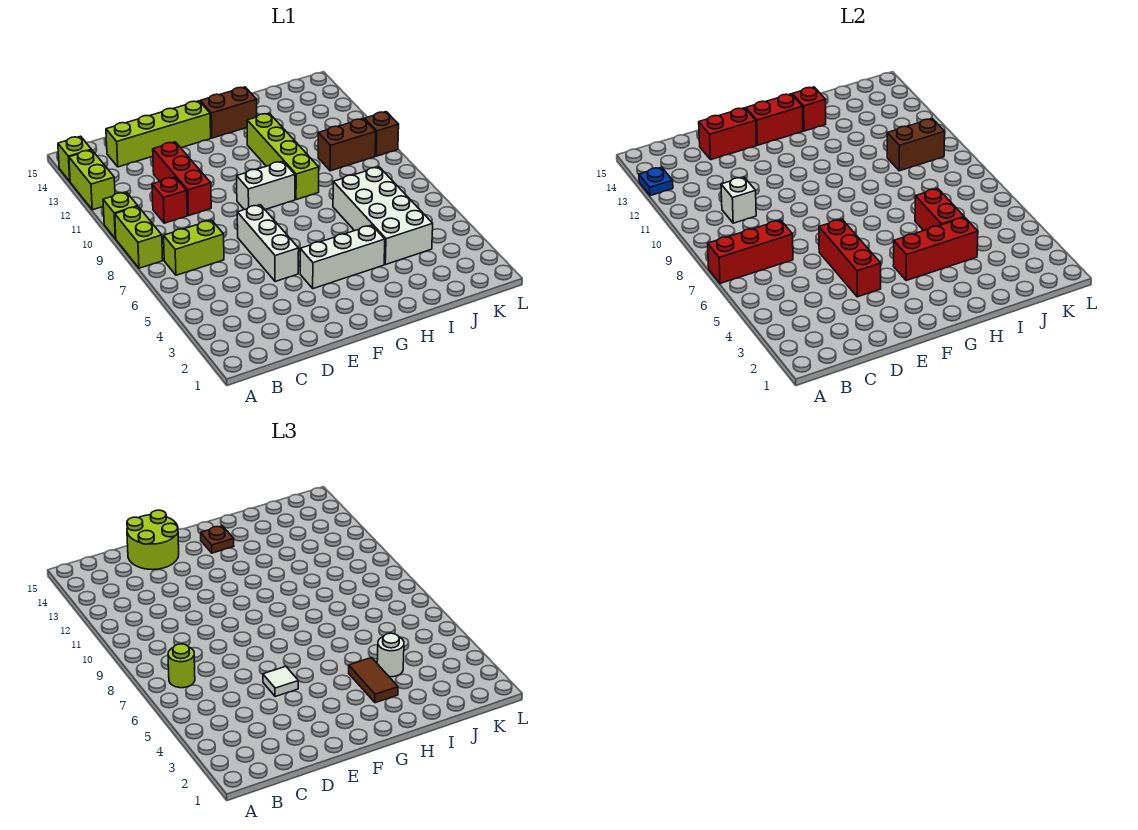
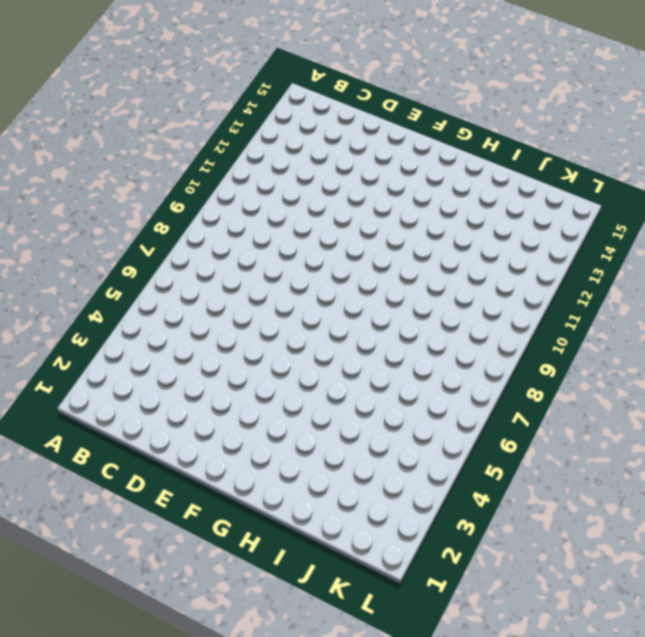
none -> lime brick A8:A9 level 1
none -> lime brick A10 level 1
none -> lime brick A12:A13 level 1
none -> lime brick A14 level 1

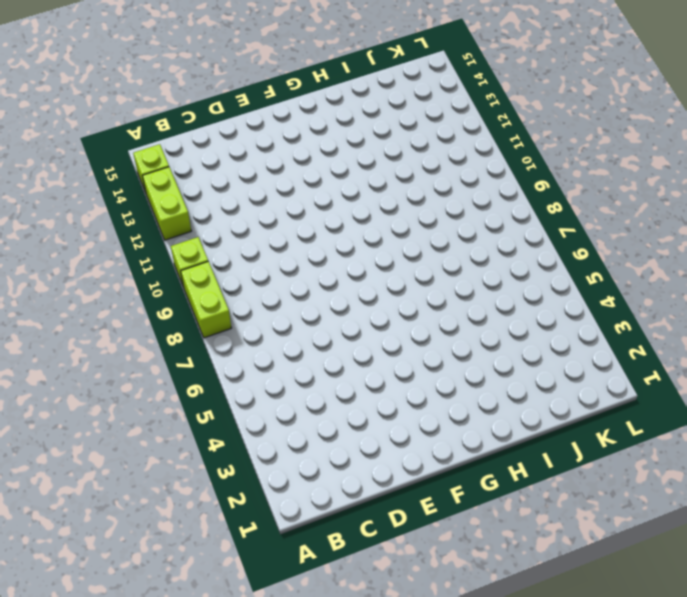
none -> lime brick B7:C7 level 1
none -> red brick C10 level 1
none -> lime brick C14:F14 level 1
none -> red brick D10:D12 level 1

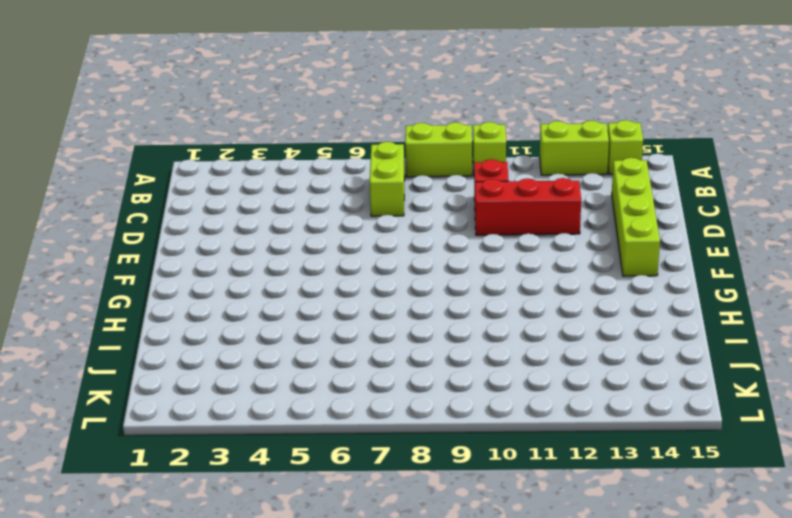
none -> white brick E5:E7 level 1
none -> white brick F4:H4 level 1
none -> white brick F9:G9 level 1
none -> brown brick G14:H14 level 1

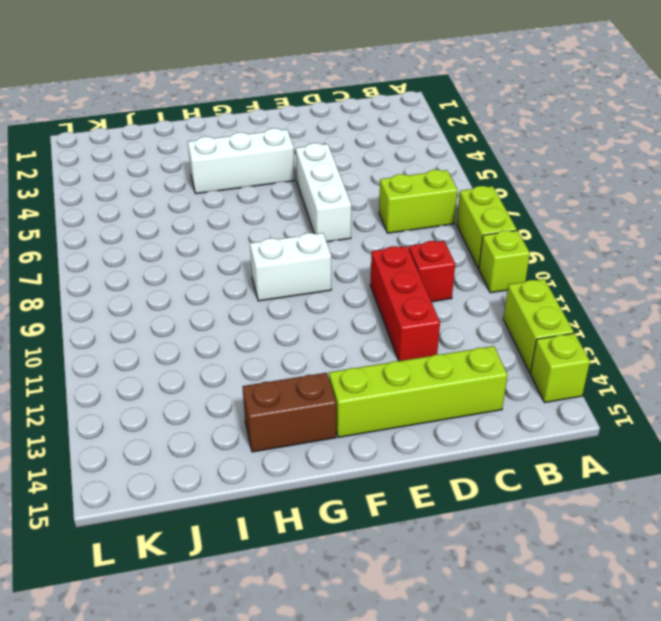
none -> lime brick H9:H12 level 1
none -> white brick I4:J7 level 1
none -> brown brick J10:K10 level 1
none -> brown brick L10 level 1

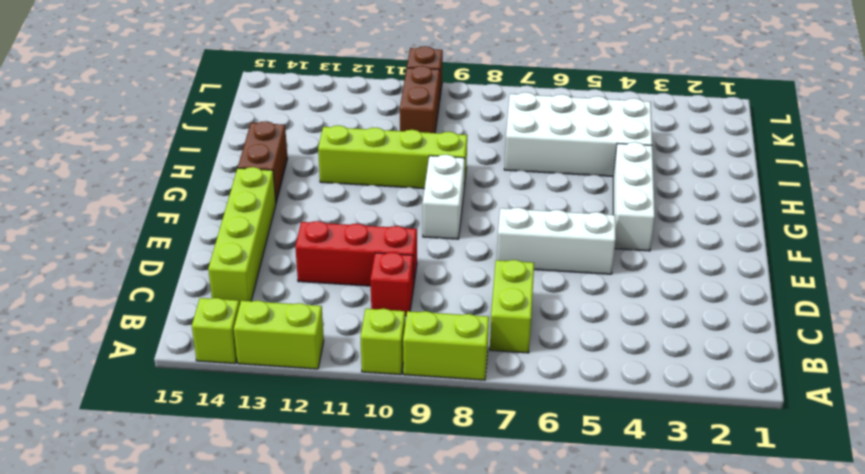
none -> red brick A7:C7 level 2
none -> blue plate A13 level 2
none -> white brick C10 level 2
none -> red brick D14:E14 level 2

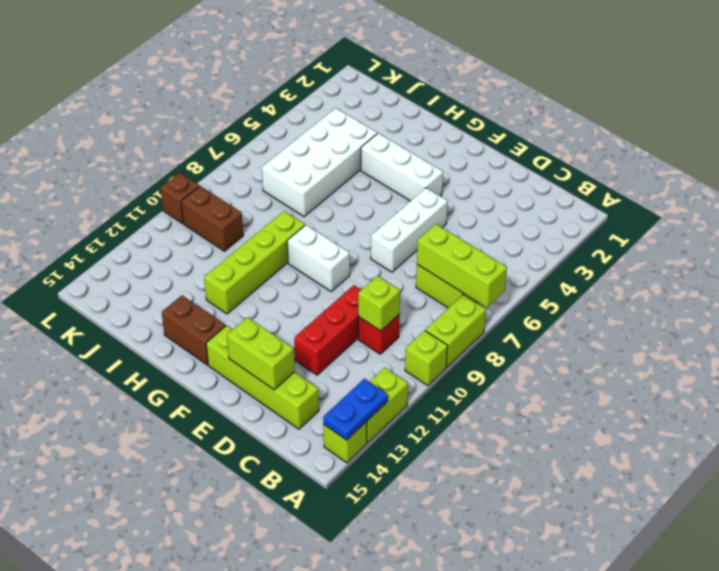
lime brick A7:C7 level 2 -> red brick A7:C7 level 2
blue plate A13:A14 level 2 -> blue plate A13 level 2
lime brick C10 level 2 -> white brick C10 level 2
lime brick D14:E14 level 2 -> red brick D14:E14 level 2
none -> red brick E4:E6 level 2
none -> red brick F14:G14 level 2
none -> red brick G4:I4 level 2
none -> red brick H14 level 2

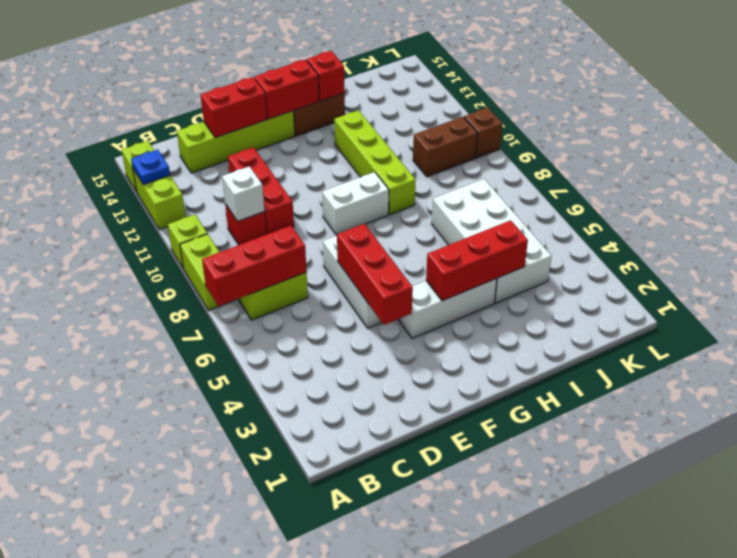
none -> red brick I5:I6 level 2
none -> brown brick J10:K10 level 2
none -> lime round brick B7 level 3
none -> lime round brick D14:E15 level 3

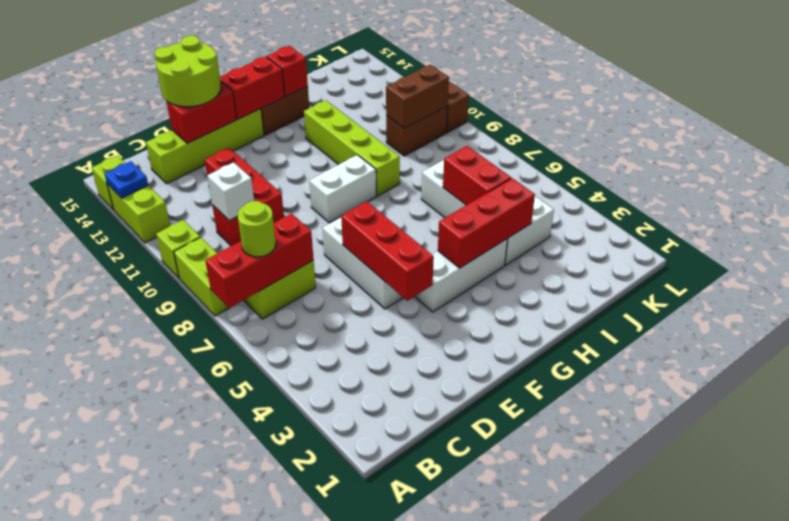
none -> white tile E5 level 3
none -> brown plate G14 level 3
none -> brown tile H3:H4 level 3
none -> white round brick I4 level 3

